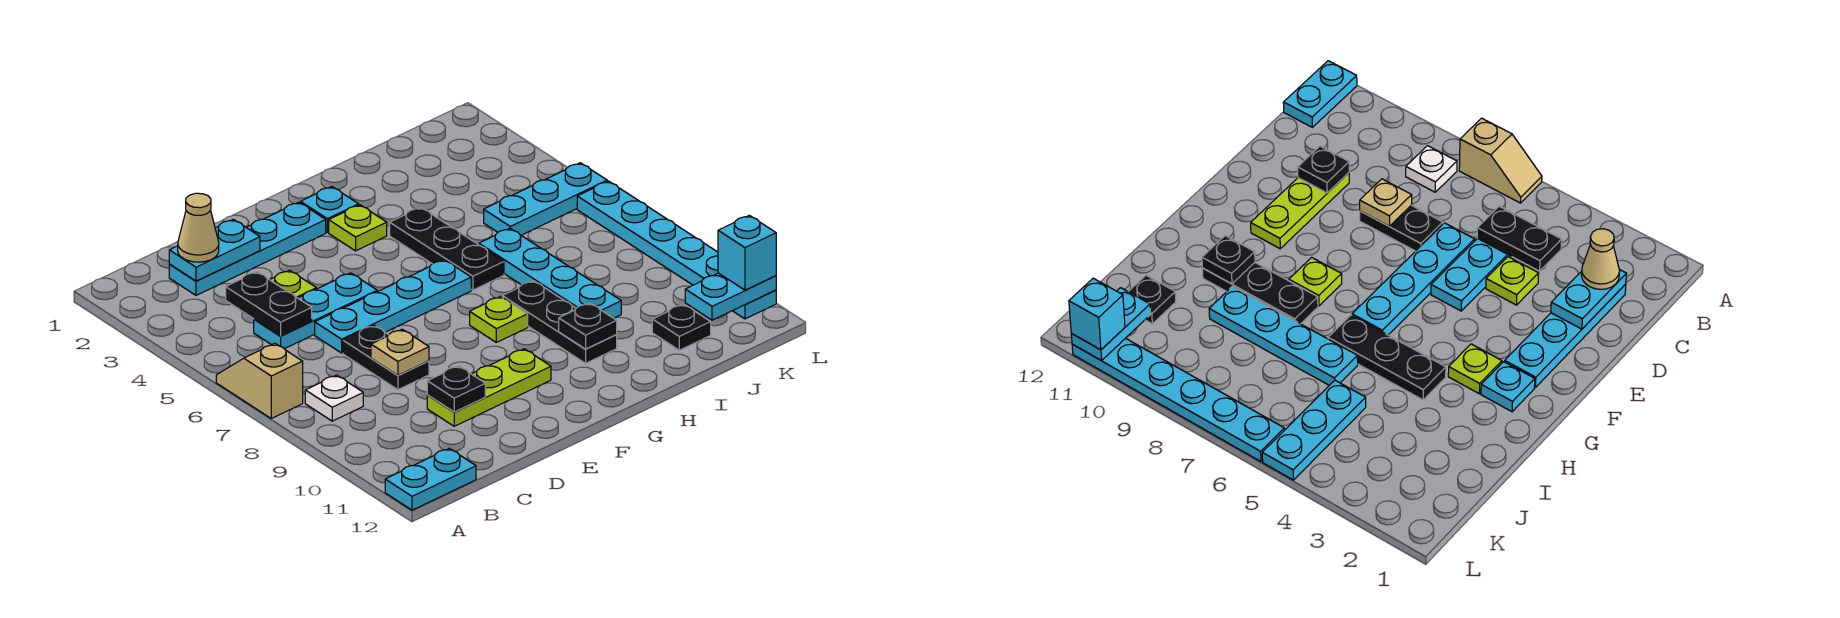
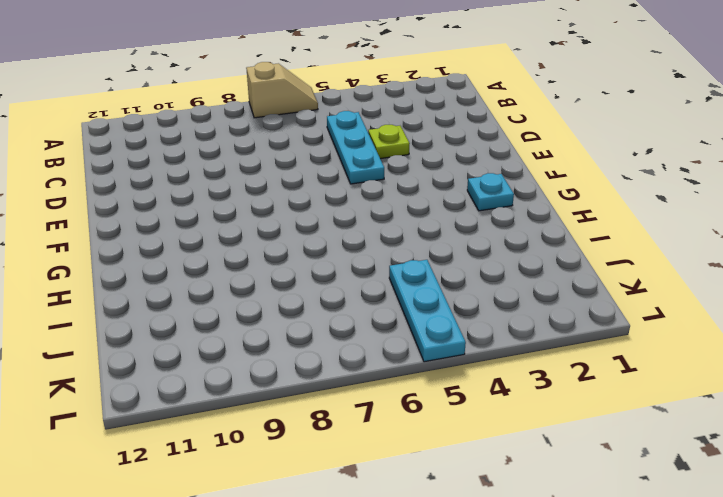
none -> cyan plate A12:B12 level 1
none -> white plate B8 level 1
none -> cyan plate C2:F2 level 1

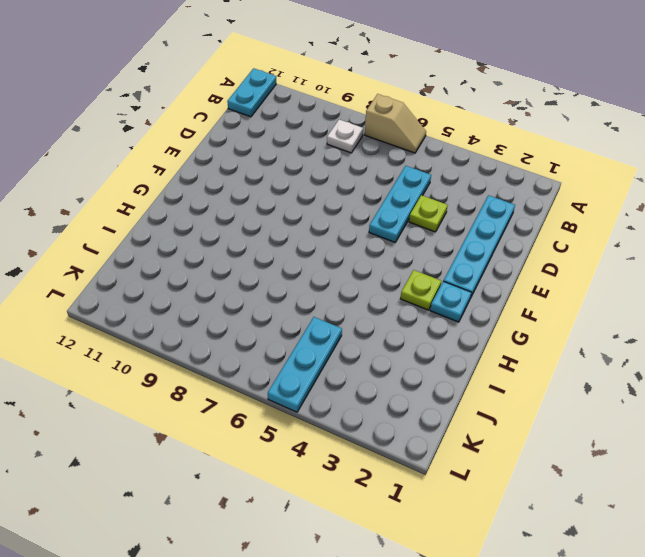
none -> cyan plate D6:G6 level 1
none -> black plate D7:D8 level 1
none -> lime plate D10:F10 level 1

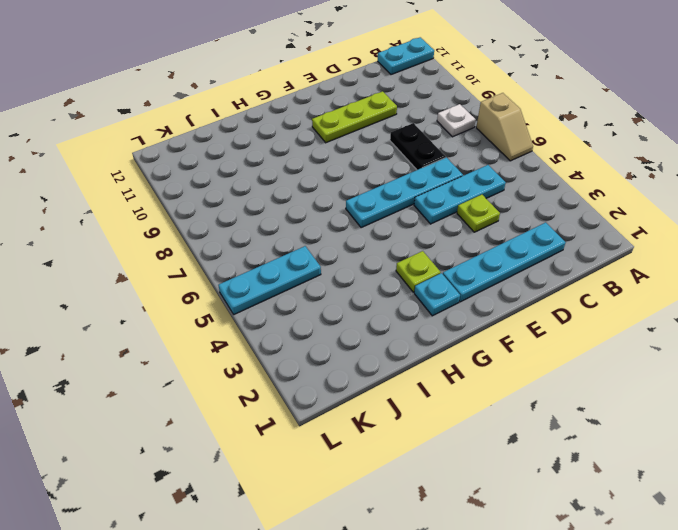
none -> lime plate G8 level 1
none -> black plate H4:H6 level 1
none -> black plate H8:H10 level 1

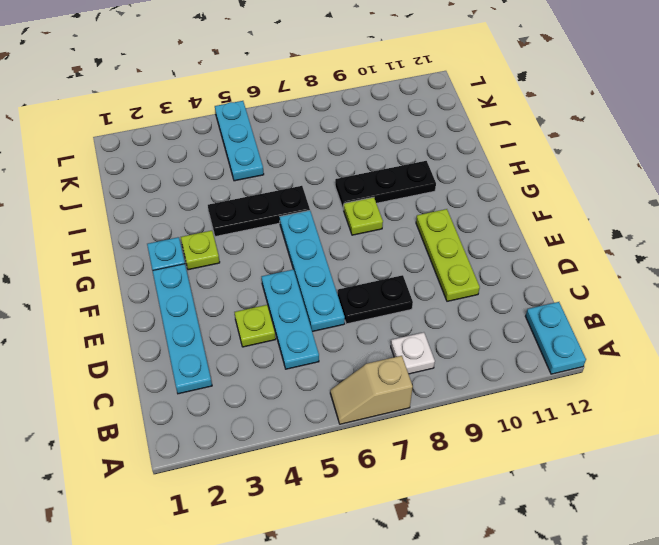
none -> cyan plate I6:I9 level 1
none -> black plate J11 level 1
none -> cyan plate L6:L11 level 1

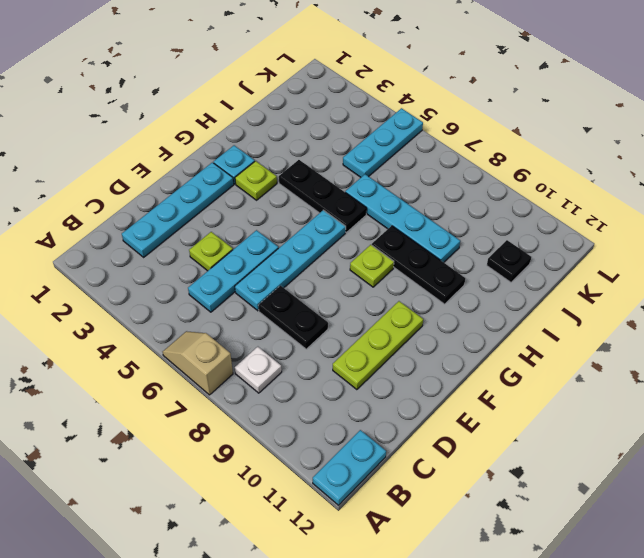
none -> cyan plate L6:L11 level 1
none -> cyan plate C2:D2 level 2
none -> black plate C4:C5 level 2

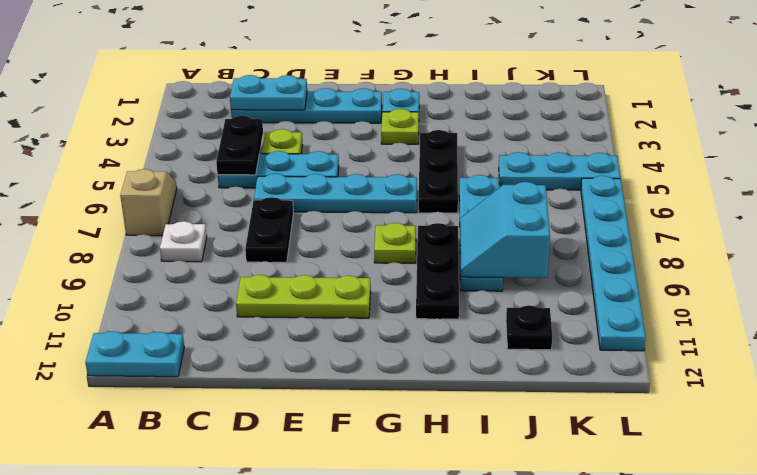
cyan slope I8:J9 level 2 top J -> none
none -> tan plate D8 level 2
none -> black plate D10 level 2
none -> black plate H10 level 2

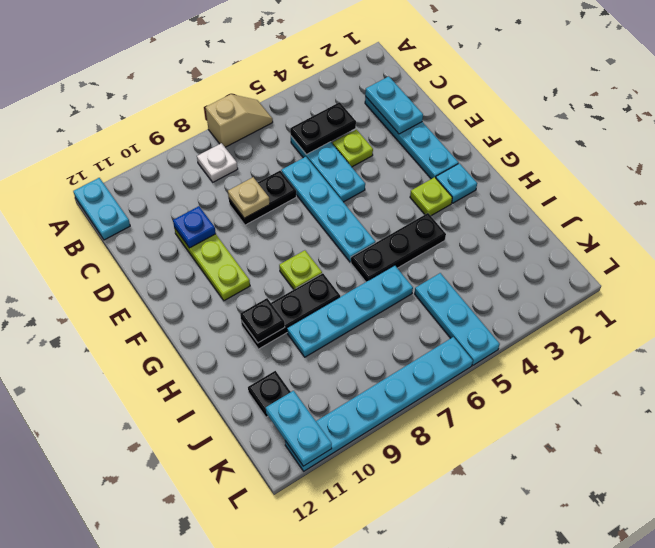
blue plate D10 level 2 -> black plate D10 level 2
none -> tan cone C2 level 3
none -> cyan brick L11 level 3

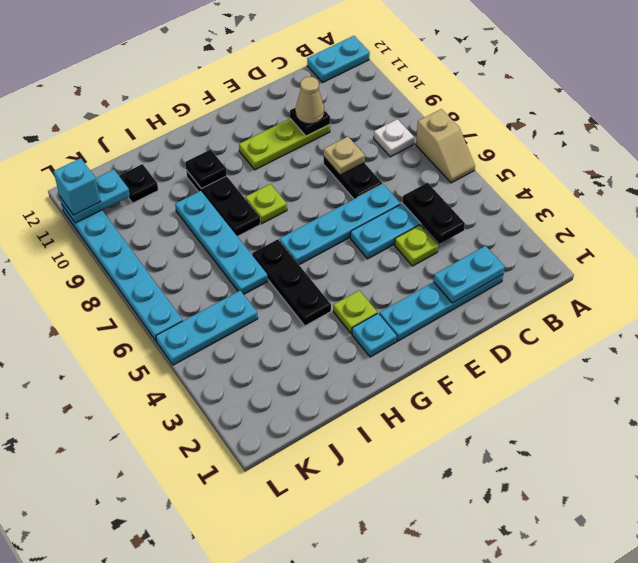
tan cone D10 level 3 -> tan cone C2 level 3

